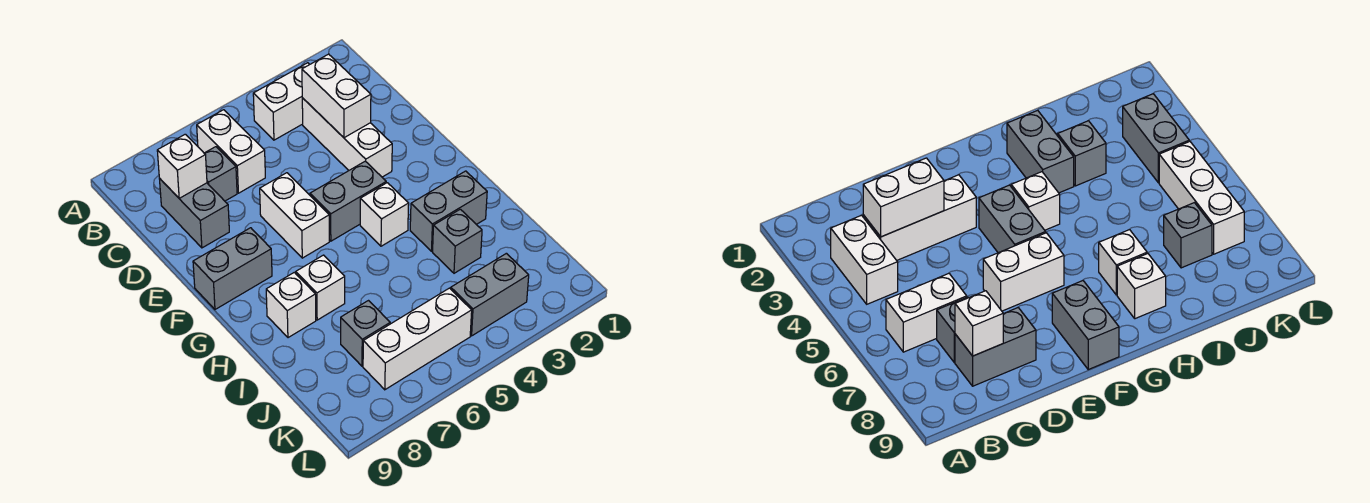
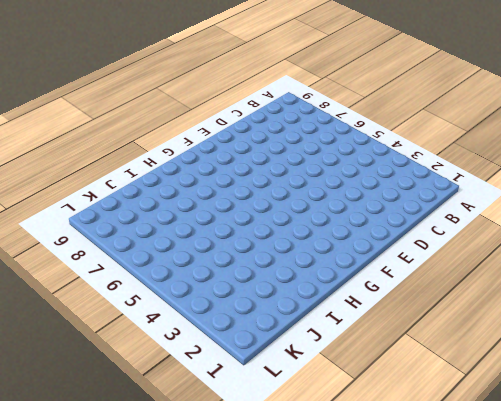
none -> white brick B3:B4 level 1
none -> white brick B6:C6 level 1
none -> white brick C3:E3 level 1

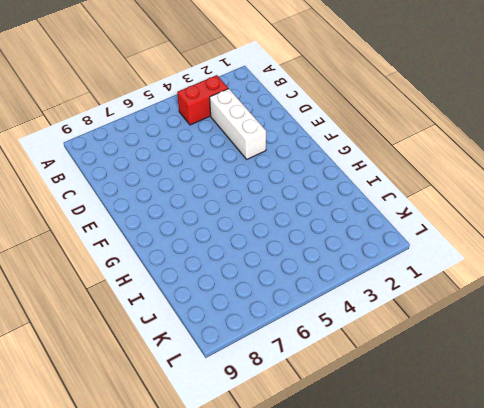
red brick B3:B4 level 1 -> white brick B3:B4 level 1
none -> white brick B6:C6 level 1
none -> grey brick C7 level 1
none -> grey brick C8:D8 level 1

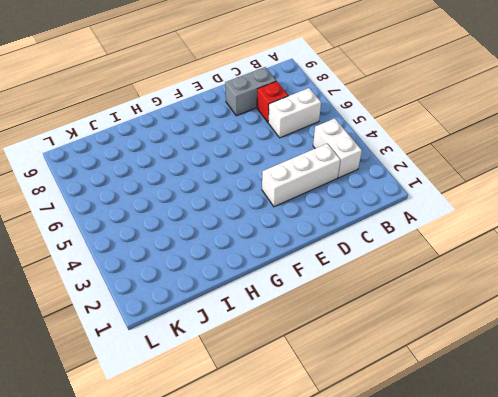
red brick C7 level 1 -> grey brick C7 level 1
none -> white brick E6:F6 level 1
none -> grey brick F4:F5 level 1
none -> grey brick F8:F9 level 1

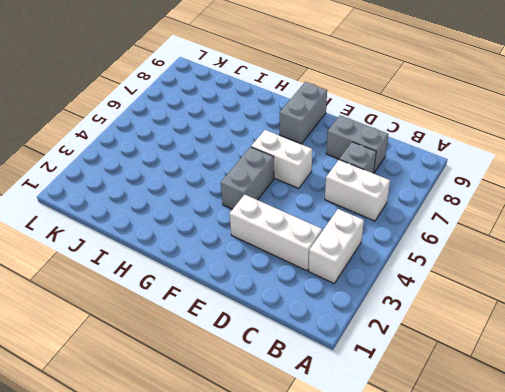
none -> white brick G4 level 1
none -> grey brick H2:H3 level 1
none -> white brick H7 level 1

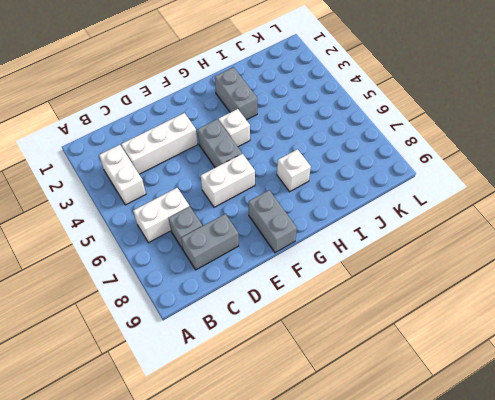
none -> white brick H8 level 1
none -> grey brick I3 level 1
none -> grey brick J7 level 1

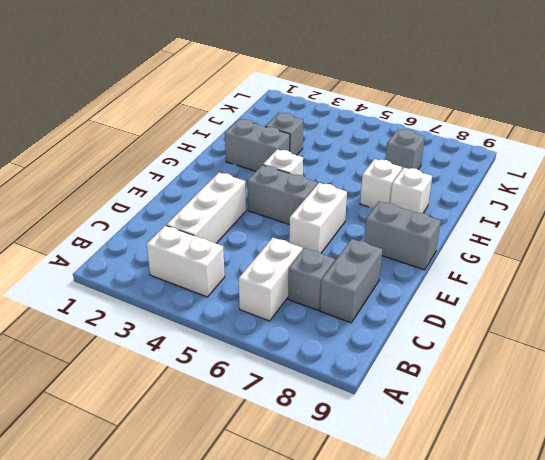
none -> grey brick K3:K4 level 1
none -> white brick K5:K7 level 1
none -> white brick C3:D3 level 2

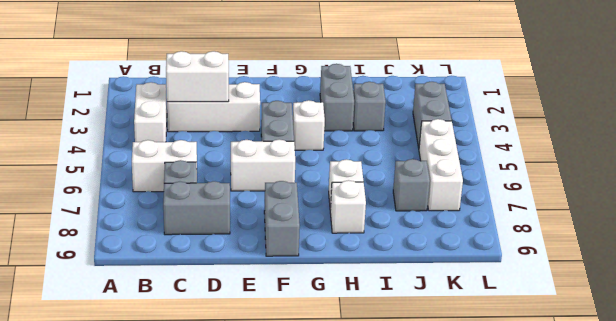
none -> white brick C8 level 2

